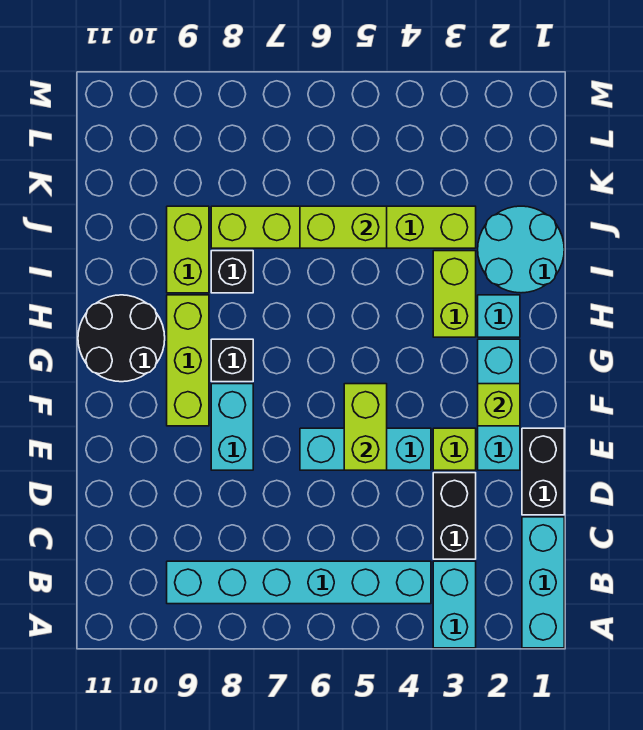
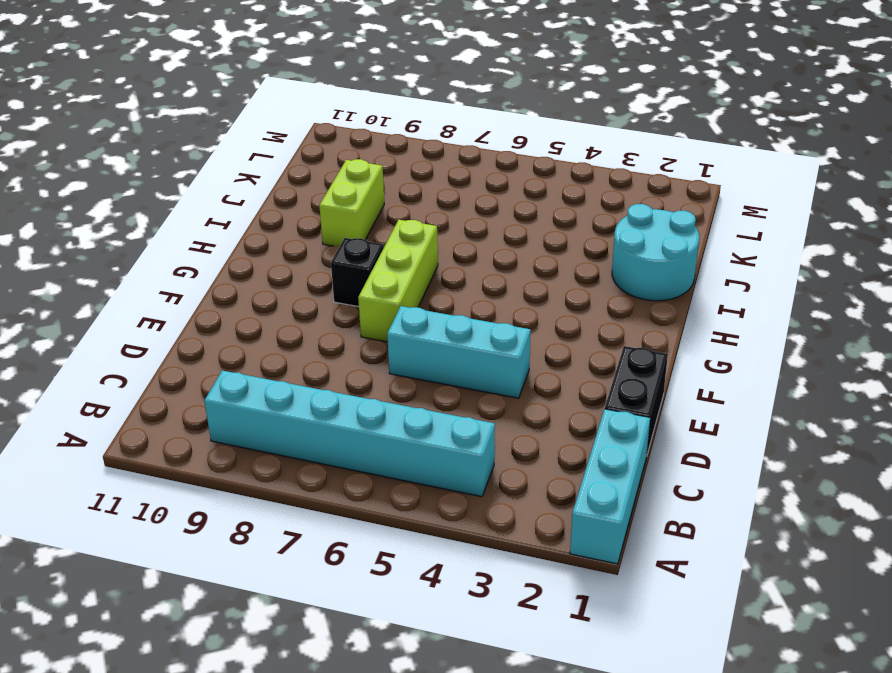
lime brick F7:H7 level 1 -> lime brick F9:H9 level 1
none -> cyan brick A3:B3 level 1
none -> black brick C3:D3 level 1
none -> cyan brick E2:G2 level 1

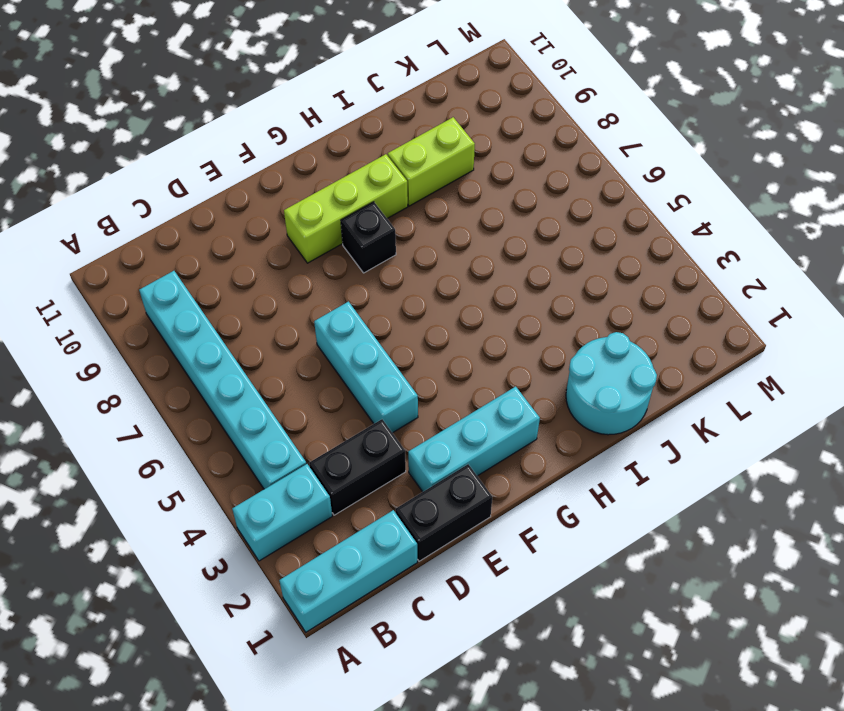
none -> lime brick E3 level 1
none -> cyan brick E8:F8 level 1
none -> black round brick G10:H11 level 1

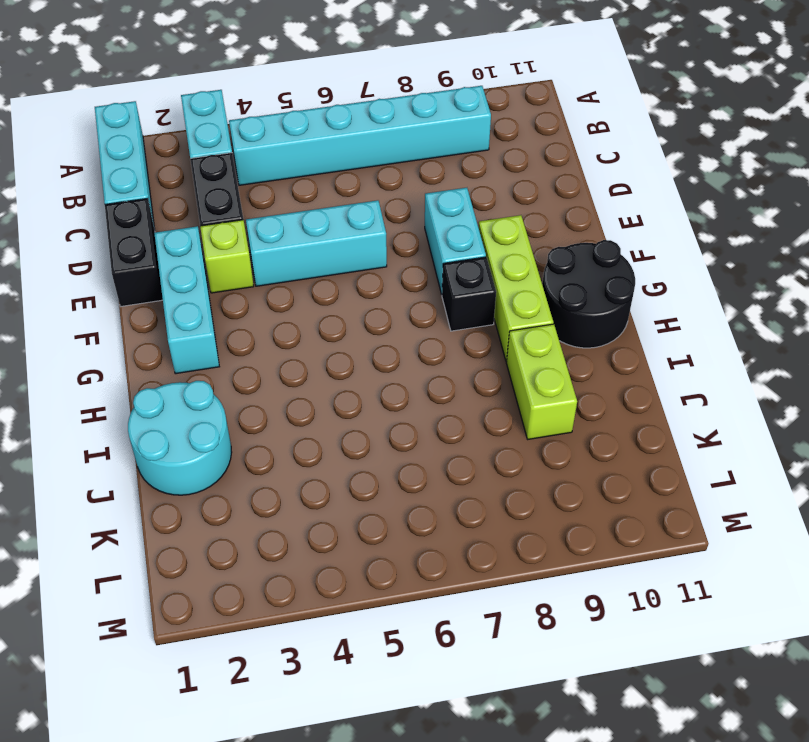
none -> cyan brick H2 level 1
none -> lime brick H3:I3 level 1
none -> black brick I8 level 1

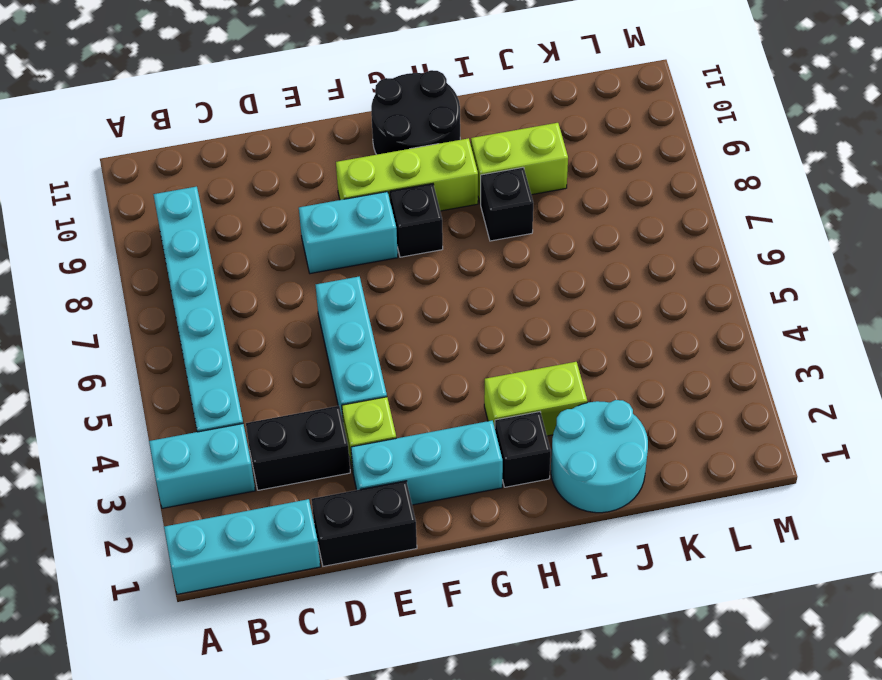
black brick H2 level 1 -> cyan brick H2 level 1
none -> lime brick J3:J8 level 1
none -> lime brick E5:F5 level 2
none -> lime brick F2 level 2

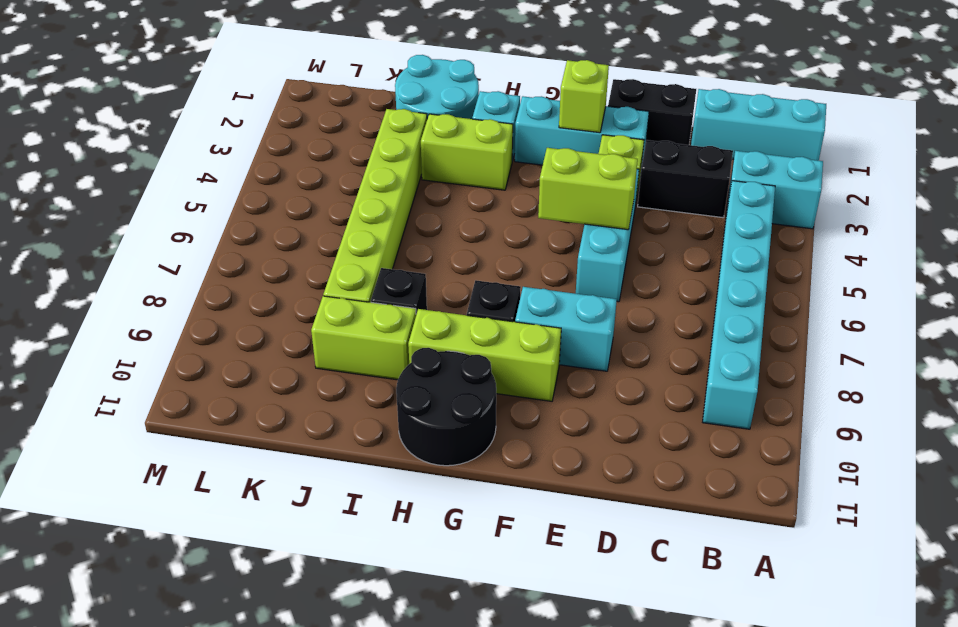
none -> lime brick J5:J6 level 2

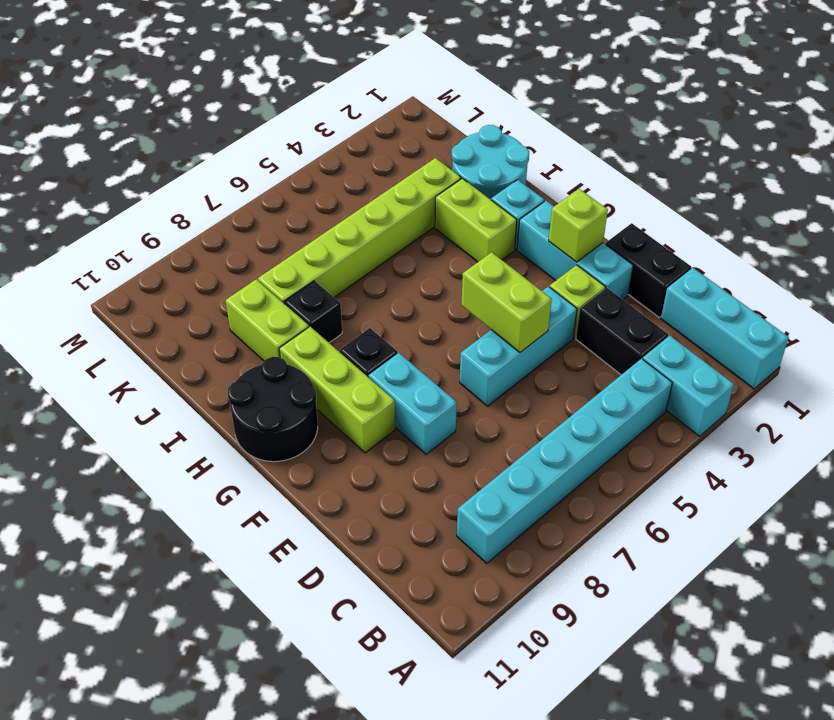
none -> lime brick J5:J6 level 2

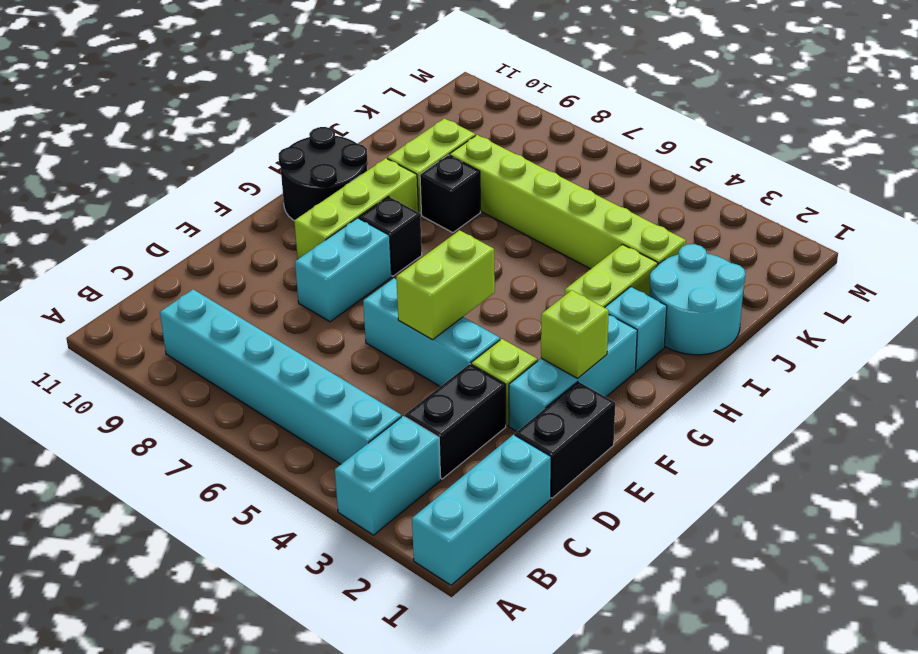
none -> lime brick J5:J6 level 2

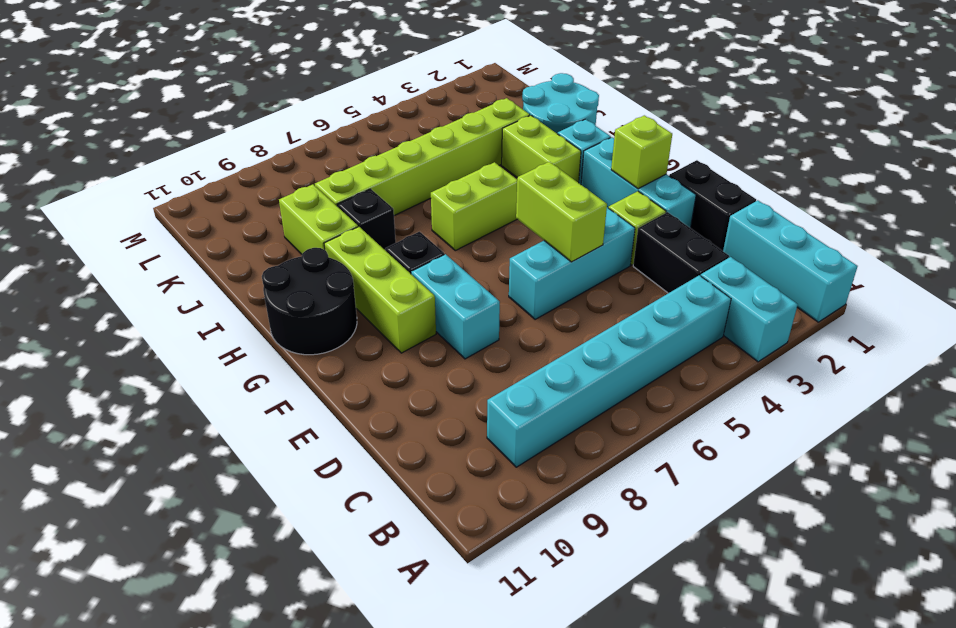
lime brick H5:H6 level 1 -> lime brick J5:J6 level 2

